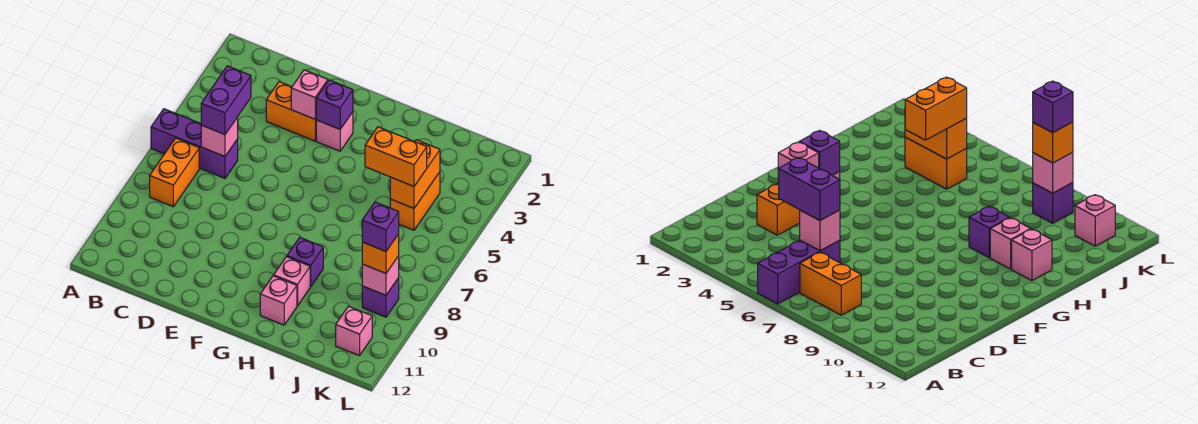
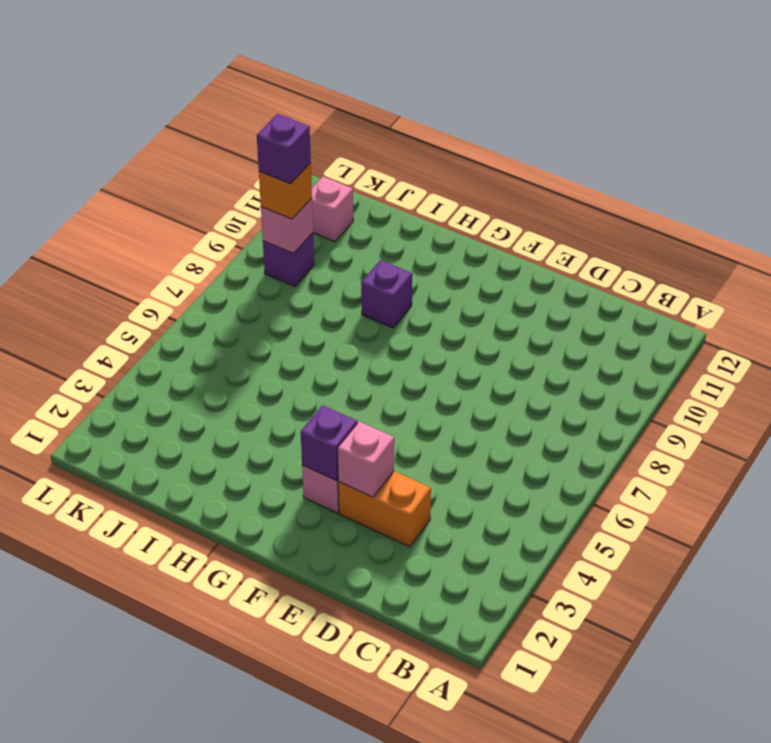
none -> purple brick A6:C6 level 1
none -> orange brick B7:B8 level 1
none -> pink brick H10 level 1

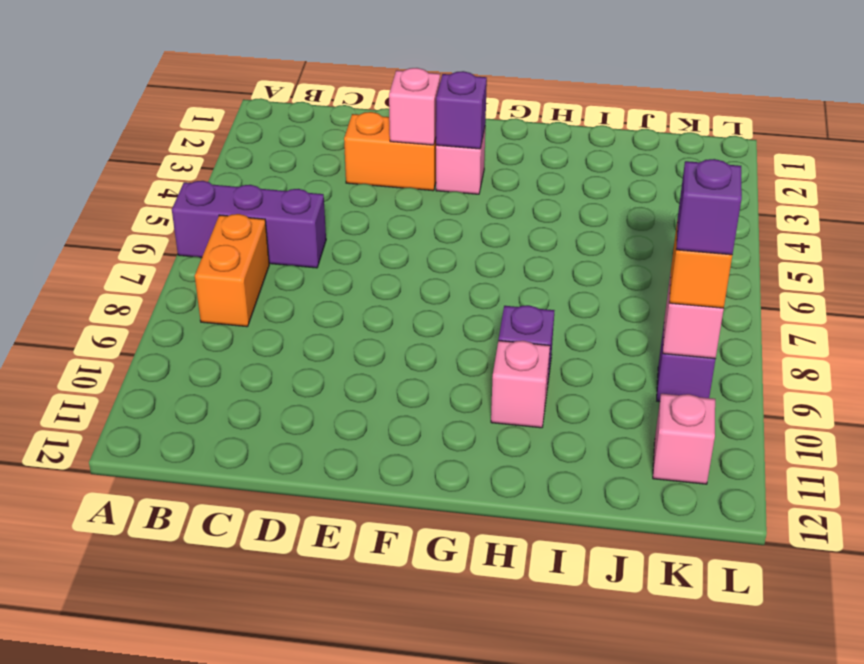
none -> pink brick H11 level 1
none -> orange brick J4:J5 level 1
none -> pink brick C6 level 2

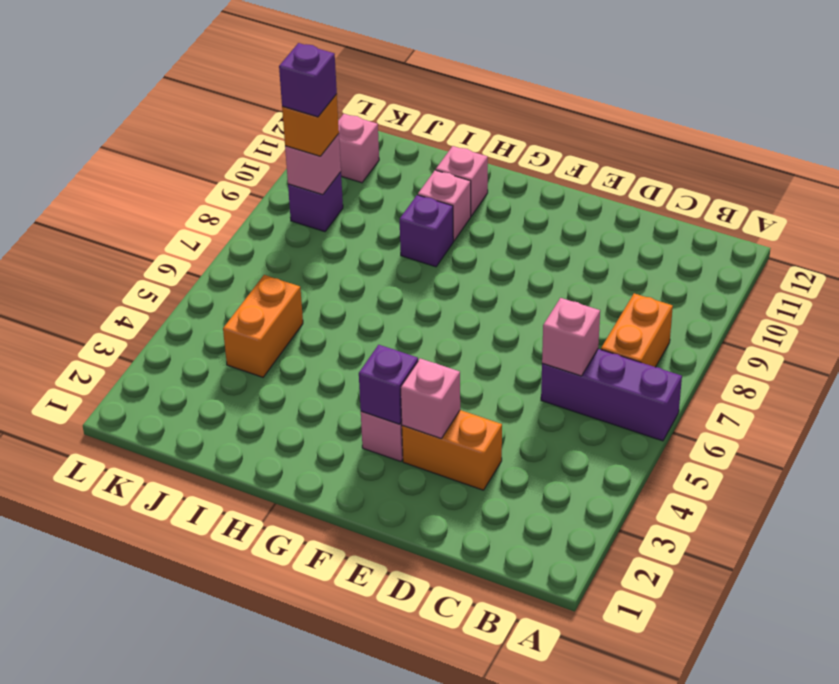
none -> orange brick J4:J5 level 2
none -> purple brick C5:C6 level 3
none -> orange brick I5:J5 level 3

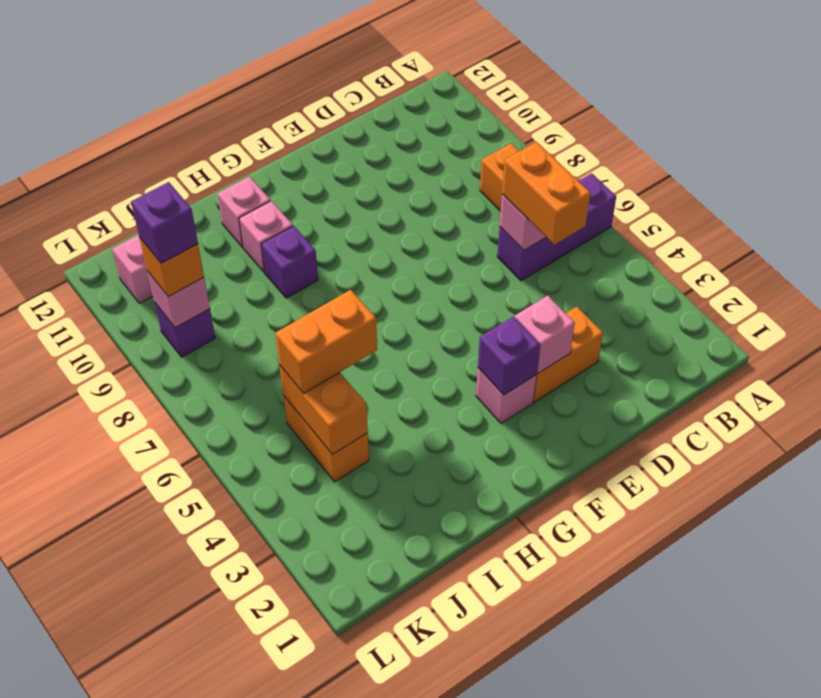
orange brick C5:C6 level 3 -> purple brick C5:C6 level 3

